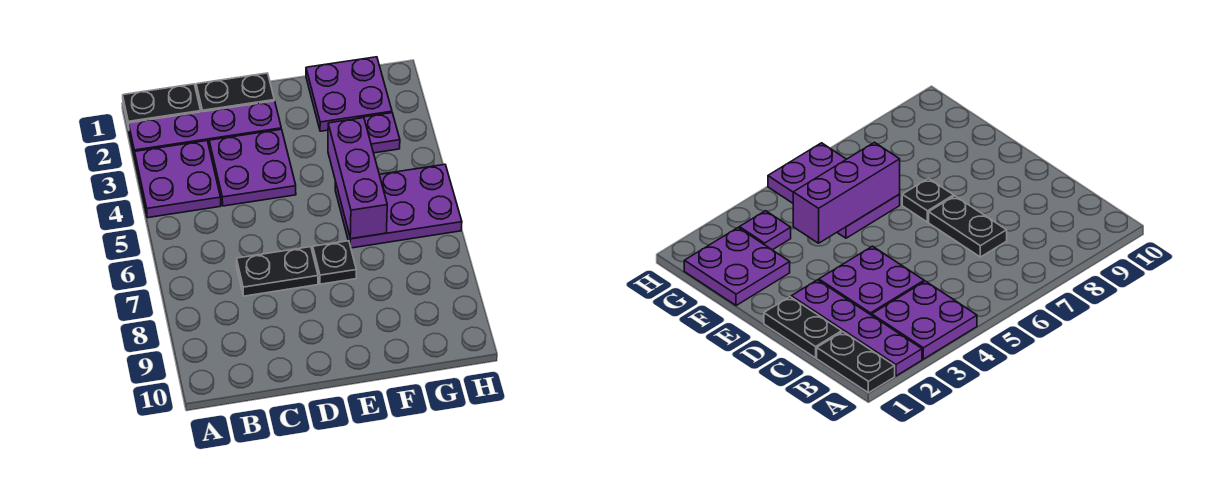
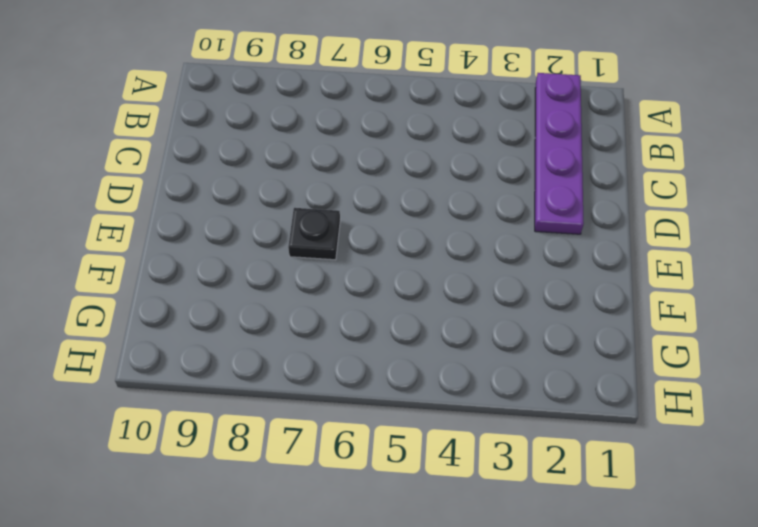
none -> black plate A1:B1 level 1
none -> purple plate A3:B4 level 1

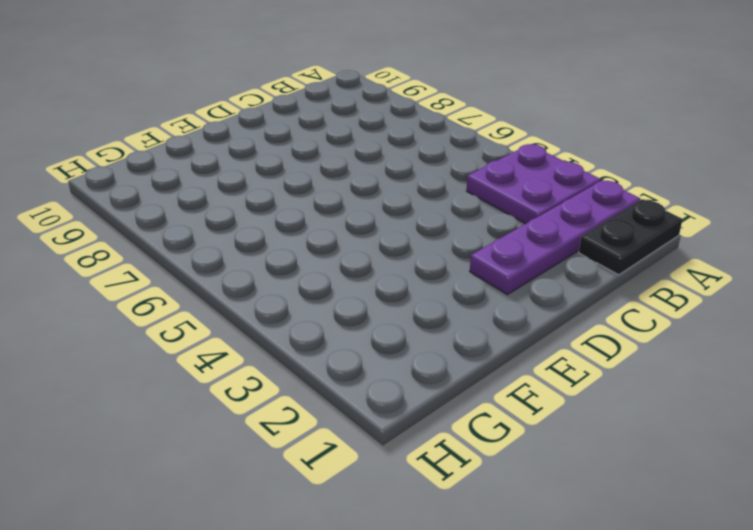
none -> black plate C1:D1 level 1
none -> purple plate C3:D4 level 1

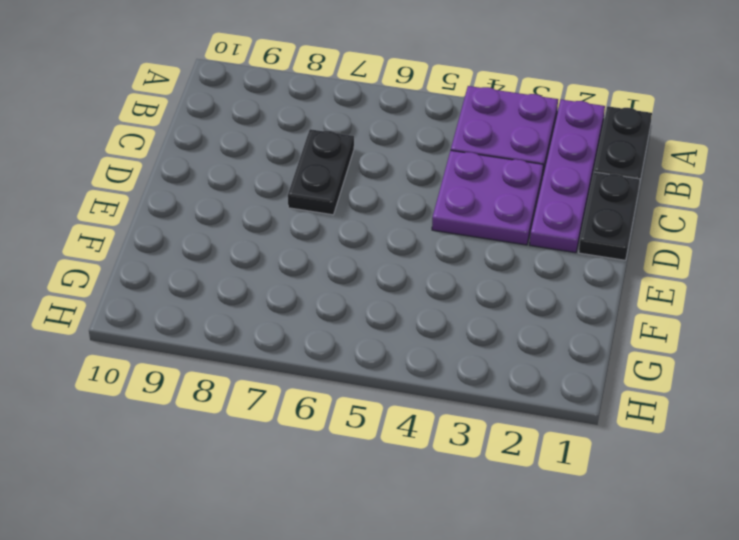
none -> black plate E7 level 1
none -> purple plate F1:G2 level 1

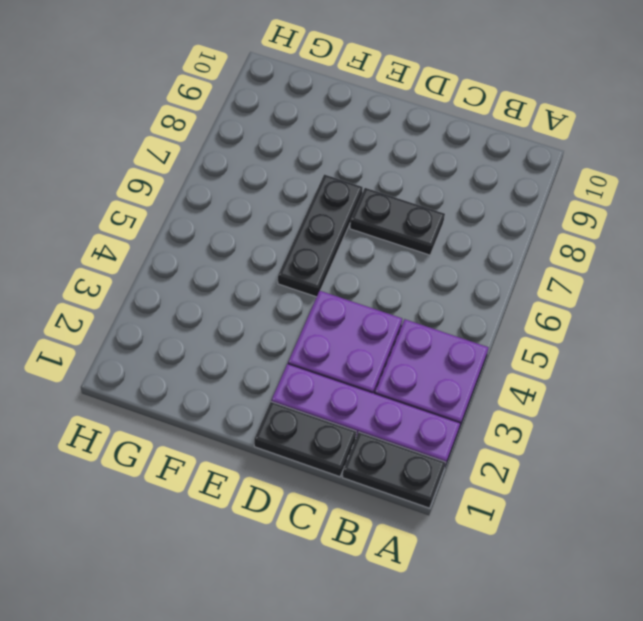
black plate E5:E7 level 1 -> black plate E7 level 1
none -> purple plate F1:G2 level 1
none -> purple plate F5:H6 level 1

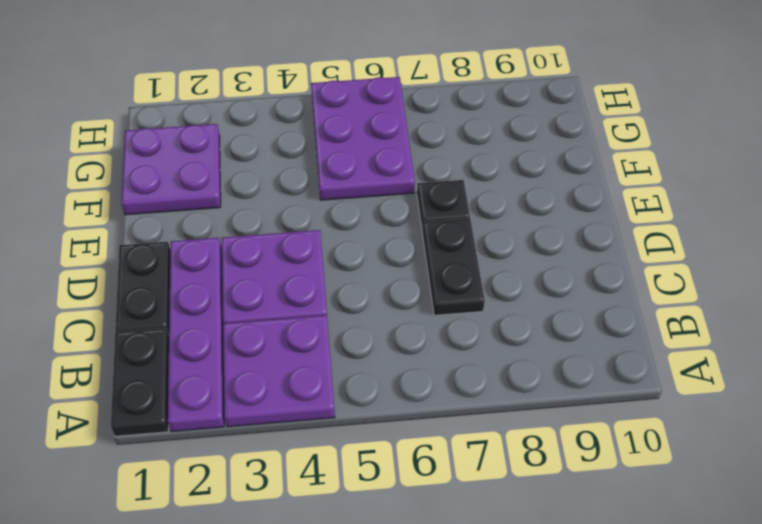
none -> purple plate G3 level 1
none -> purple brick F4:F6 level 2

